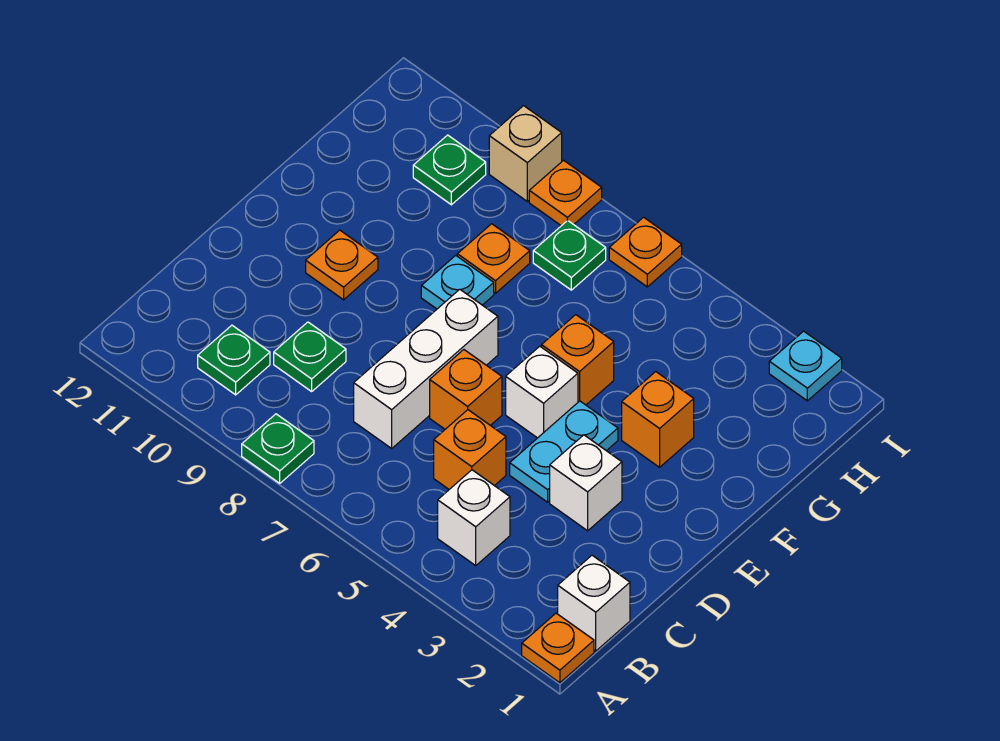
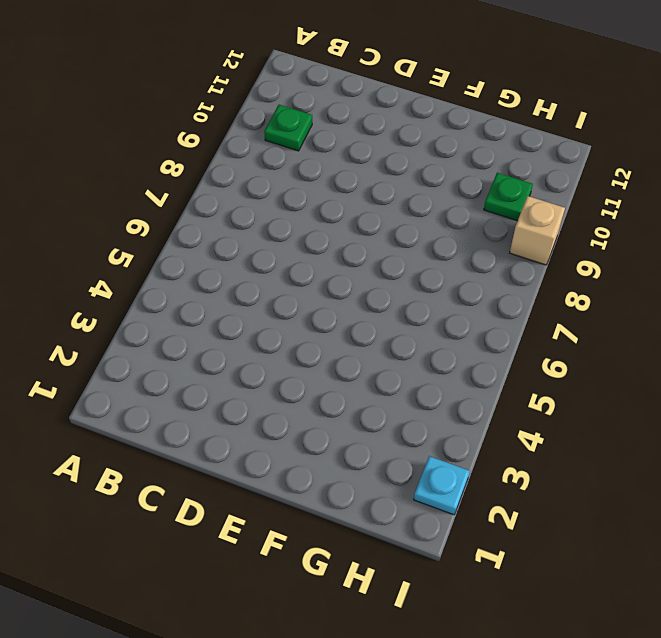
none -> orange plate A1 level 1
none -> green plate A8 level 1
none -> white brick B1 level 1

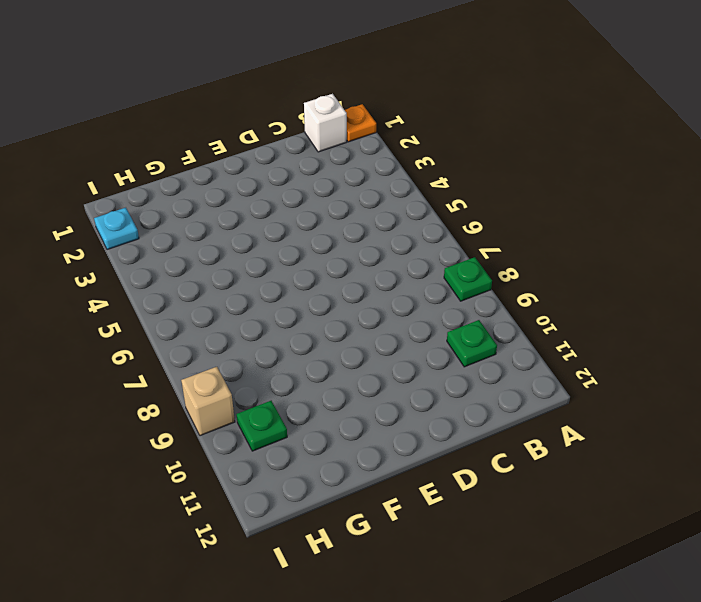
none -> white brick B4 level 1
none -> orange brick C5 level 1
none -> white brick C7:E7 level 1

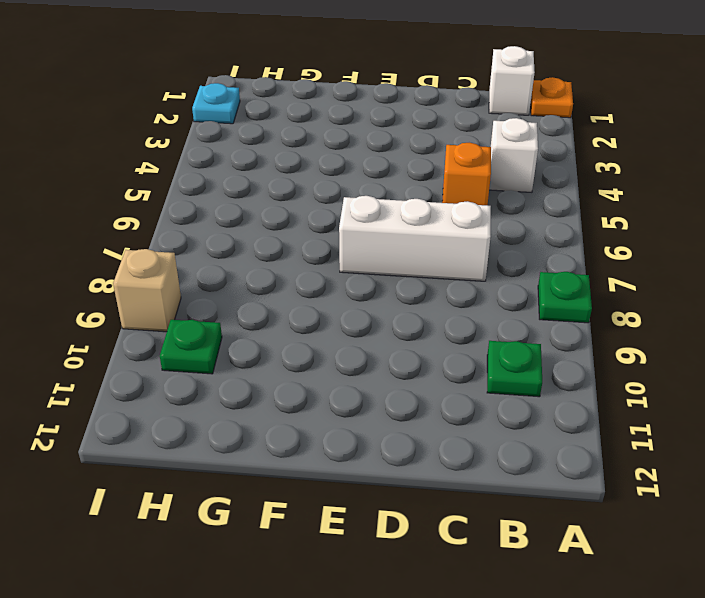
none -> green plate C9 level 1
none -> white brick D3 level 1
none -> cyan plate D4:E4 level 1

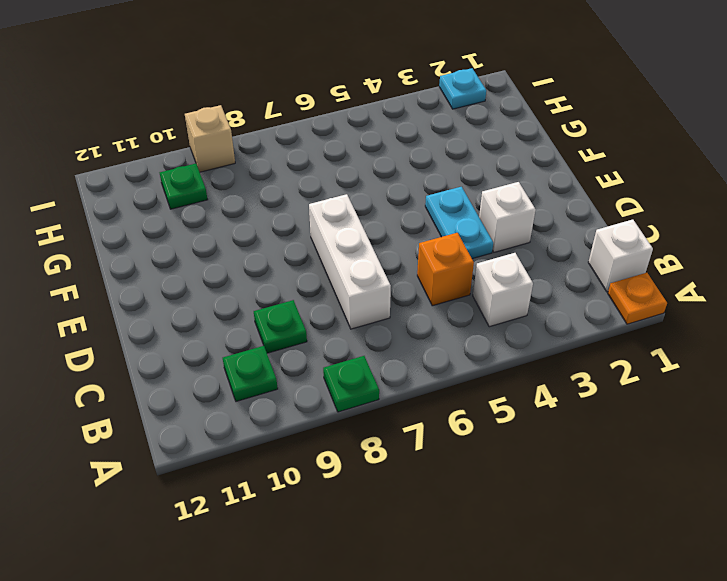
none -> orange brick D6 level 1
none -> white brick E5 level 1
none -> orange plate E10 level 1

